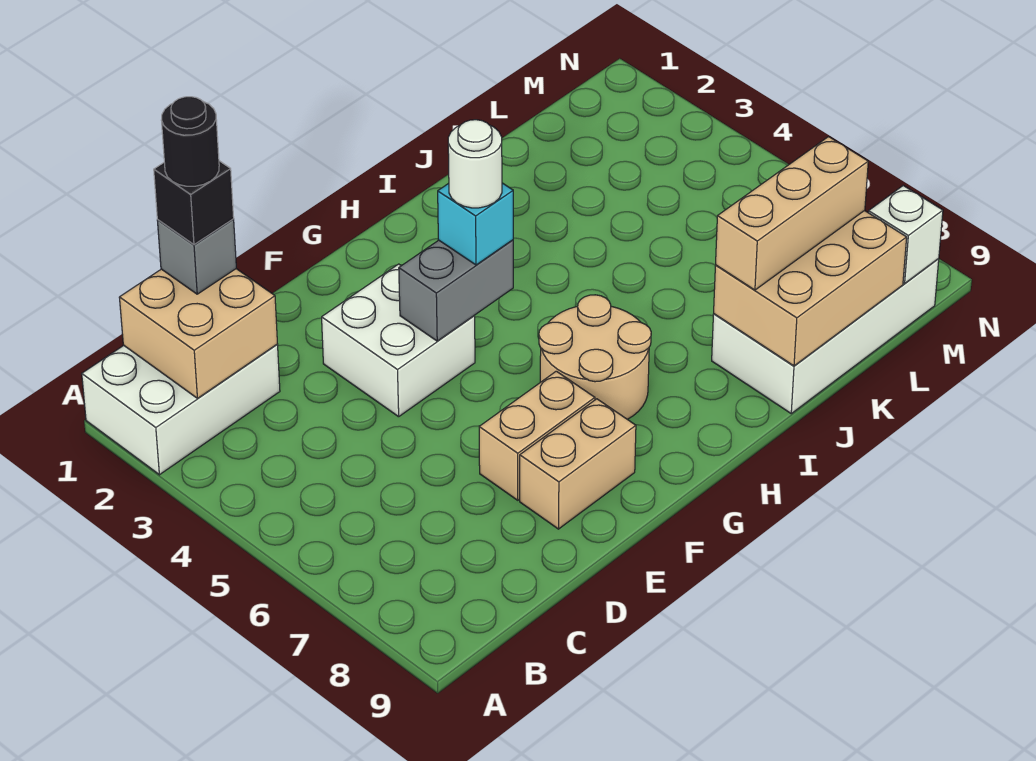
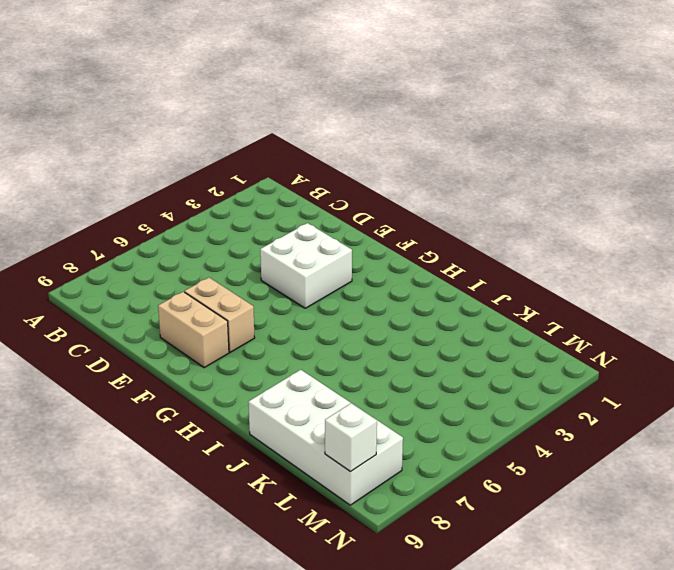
none -> white brick A1:C2 level 1
none -> tan round brick G6:H7 level 1
none -> tan brick B1:C2 level 2

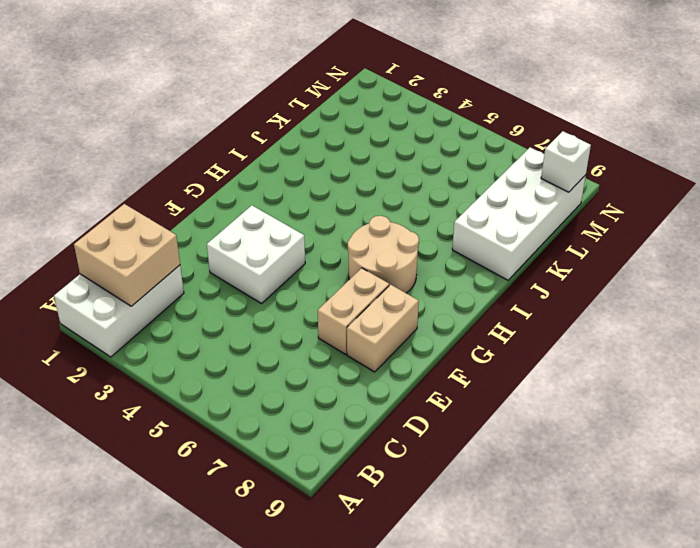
none -> grey brick F4:G4 level 2
none -> tan brick J8:L9 level 2
none -> grey brick C1 level 3

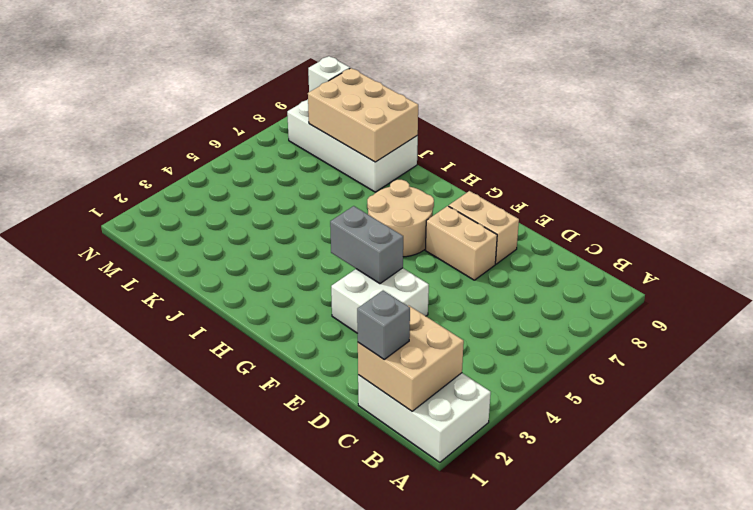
none -> cyan brick G4 level 3
none -> tan brick J8:L8 level 3
none -> black brick C1 level 4

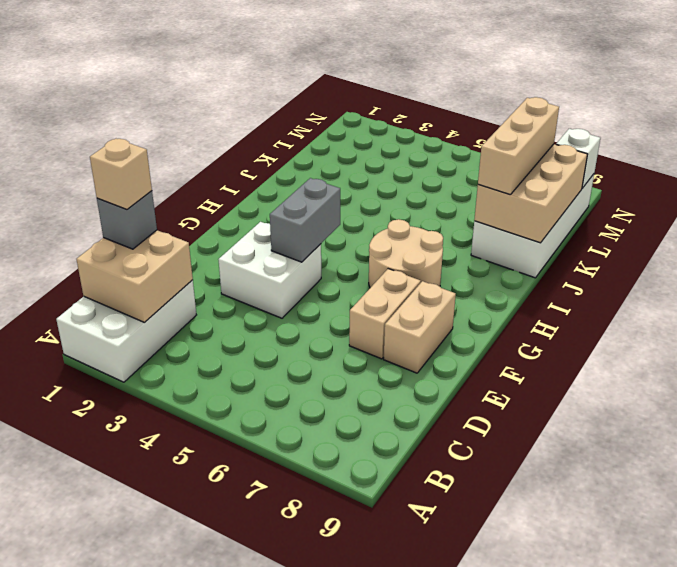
tan brick C1 level 4 -> black brick C1 level 4
none -> cyan brick G4 level 3
none -> white round brick G4 level 4
none -> black round brick C1 level 5

